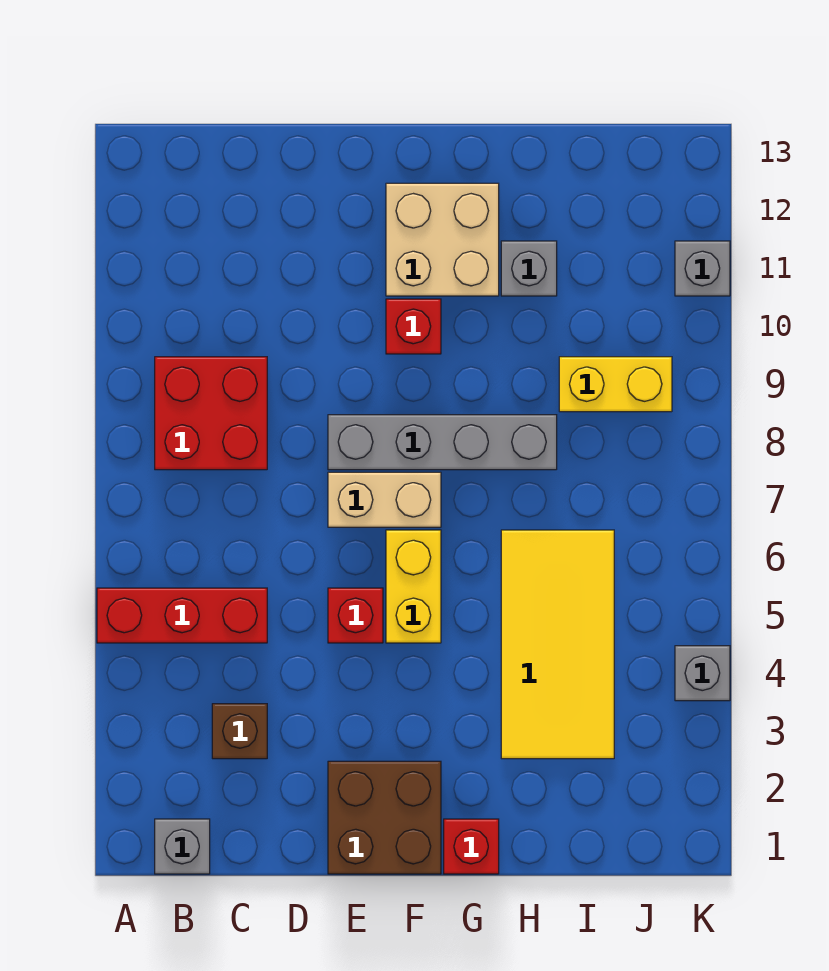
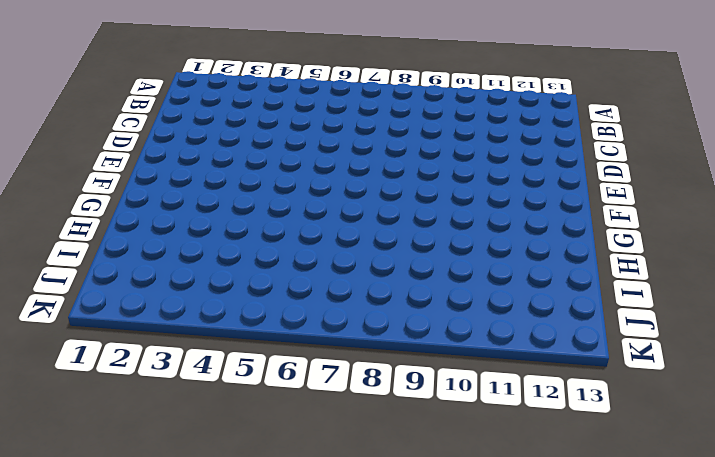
none -> red brick A5:C5 level 1
none -> grey brick B1 level 1
none -> red brick B8:C9 level 1

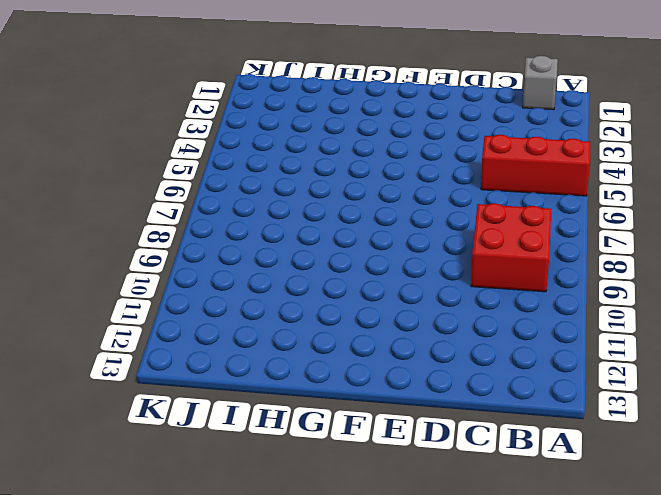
none -> brown brick C3 level 1
none -> brown brick E1:F2 level 1
none -> red brick E5 level 1

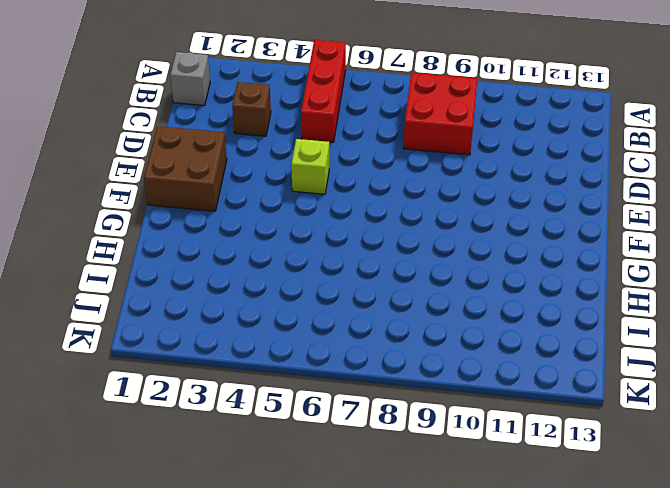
lime brick E5 level 1 -> red brick E5 level 1
none -> tan brick E7:F7 level 1
none -> grey brick E8:H8 level 1
none -> yellow brick F5:F6 level 1

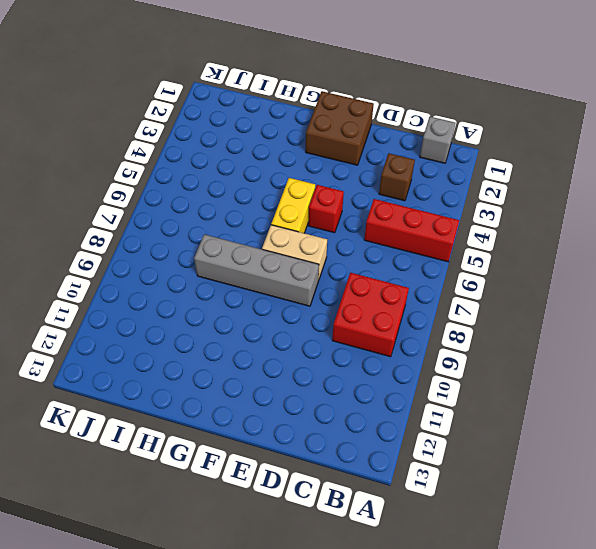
none -> red brick F10 level 1
none -> tan brick F11:G12 level 1
none -> red brick G1 level 1

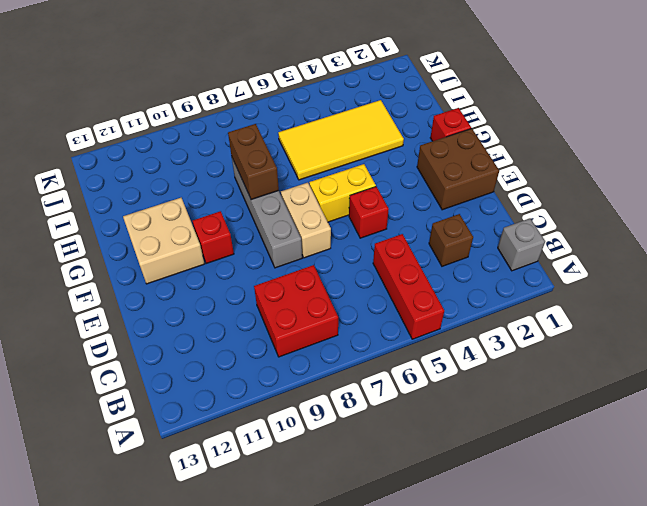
brown brick G8:H8 level 2 -> none
none -> grey brick H11 level 1
none -> yellow brick I9:J9 level 1
none -> grey brick K4 level 1

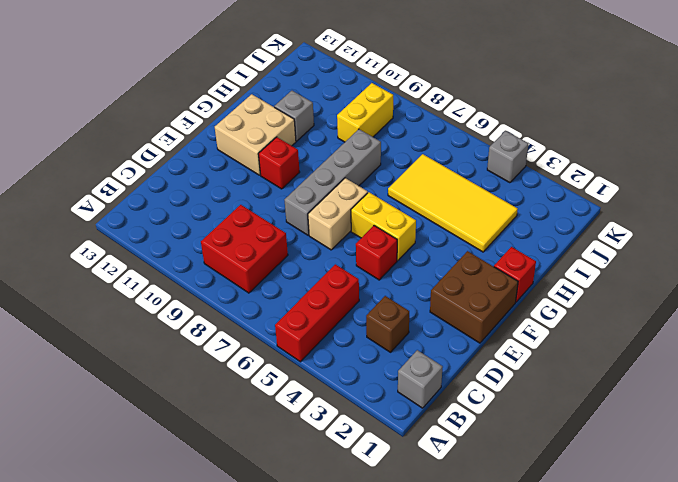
none -> grey brick K11 level 1

